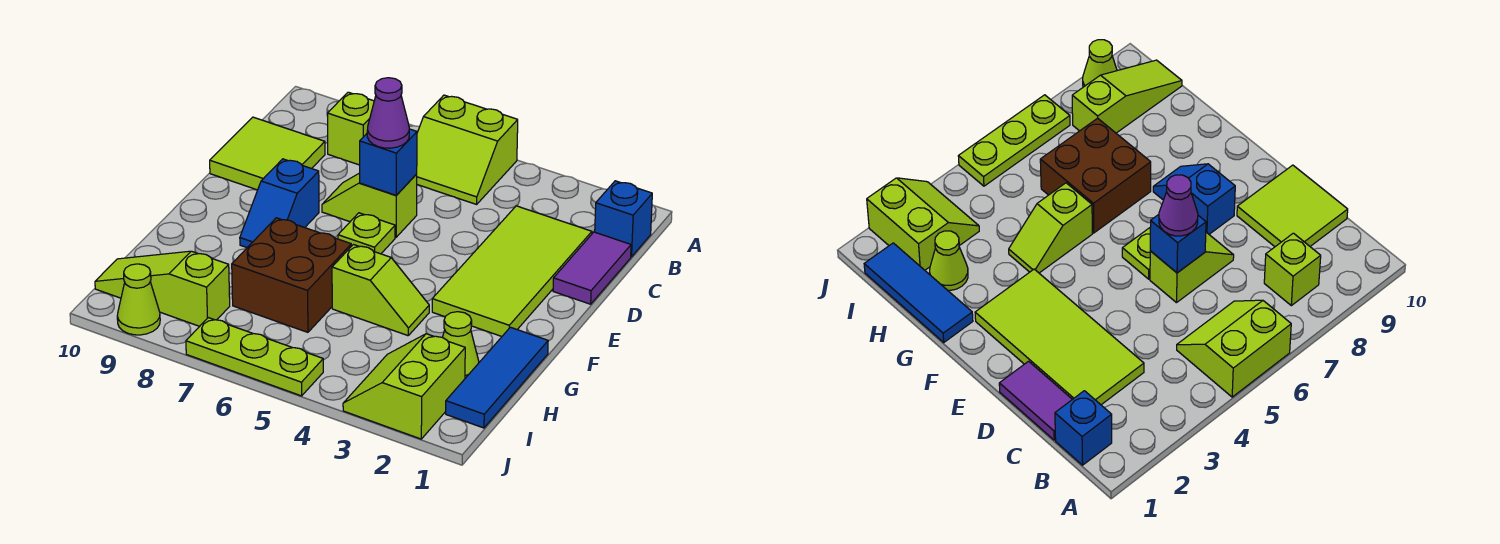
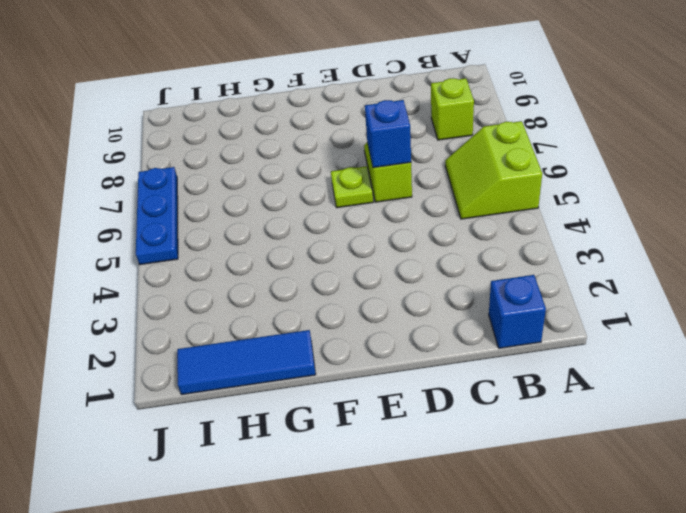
blue plate J5:J7 level 1 -> lime plate J5:J7 level 1
none -> purple tile C1:D1 level 1
none -> lime tile C2:F3 level 1
none -> lime tile C9:D10 level 1

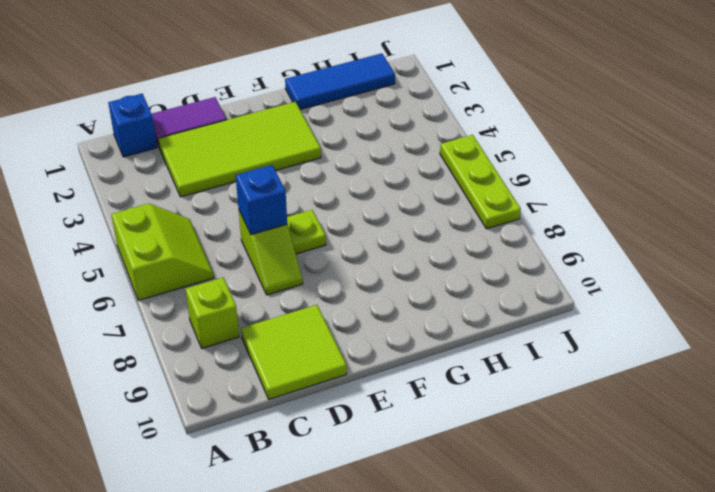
none -> blue slope E8:F8 level 1 top E
none -> lime slope G4:G5 level 1 top 5
none -> brown brick G6:H7 level 1

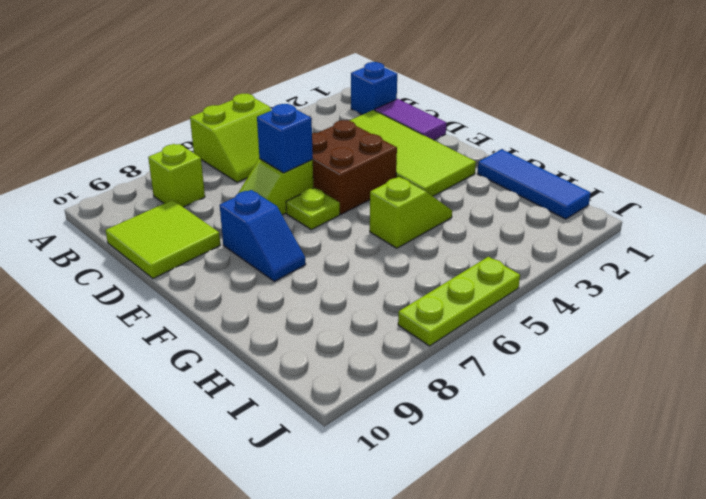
brown brick D4:E5 level 1 -> brown brick G6:H7 level 1
none -> lime cone H2 level 1
none -> lime slope I2:J3 level 1 top 2
none -> lime slope I8:I10 level 1 top 8

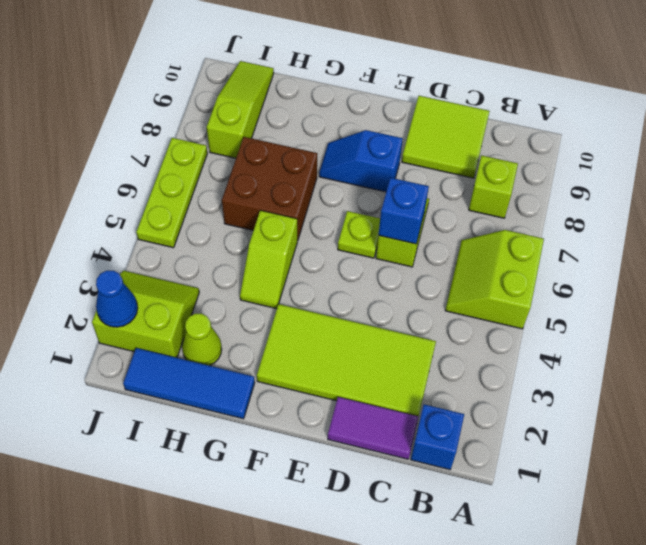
blue cone J2 level 2 -> none
none -> lime cone J9 level 1
none -> purple cone D6 level 3

